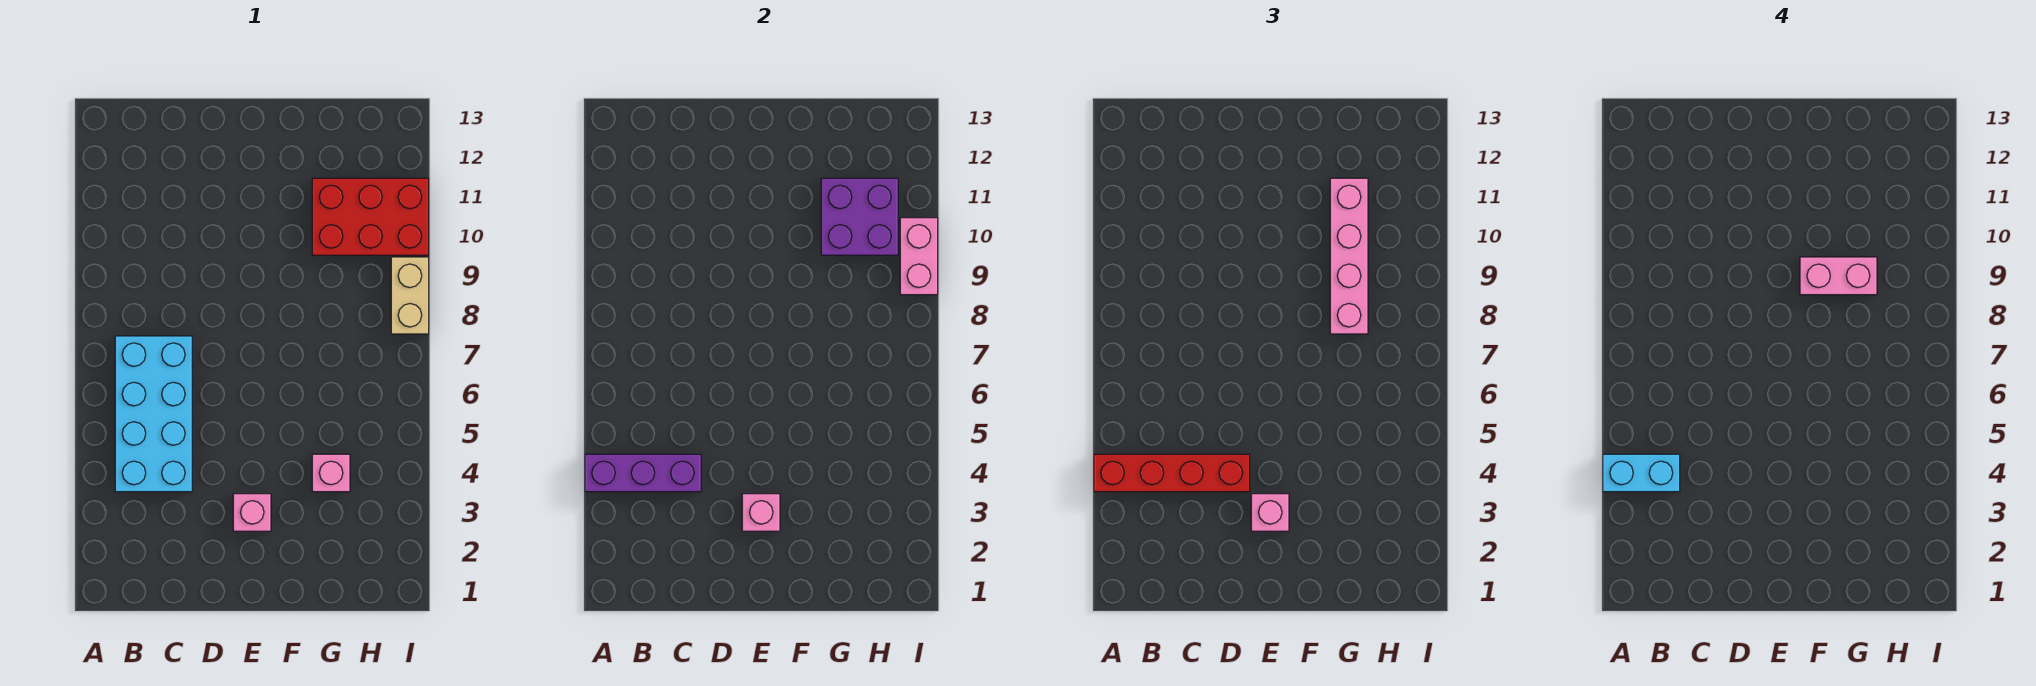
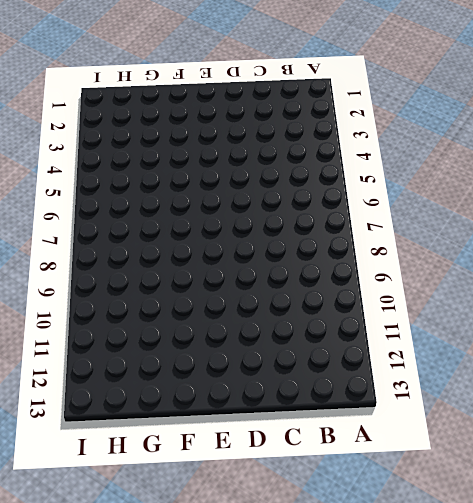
none -> cyan brick B4:C7 level 1
none -> pink brick E3 level 1
none -> pink brick G4 level 1

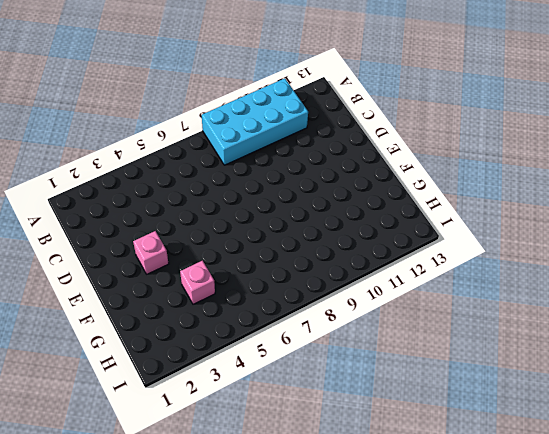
cyan brick A8:B11 level 1 -> cyan brick B4:C7 level 1
none -> red brick G10:I11 level 1
none -> tan brick I8:I9 level 1
none -> purple brick A4:C4 level 2

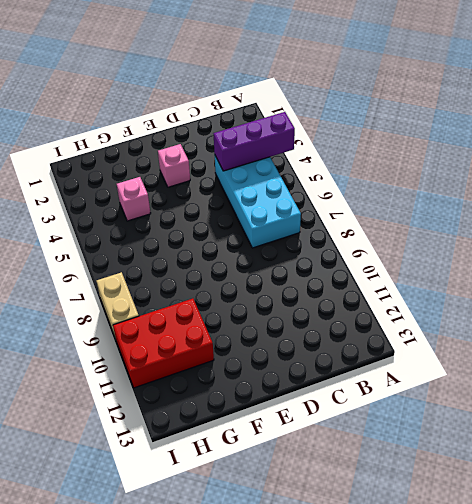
none -> pink brick E3 level 2
none -> purple brick G10:H11 level 2
none -> pink brick I9:I10 level 2

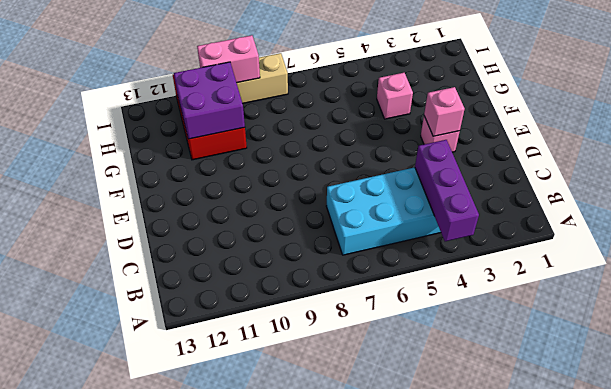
none -> red brick A4:D4 level 3
none -> pink brick E3 level 3
none -> pink brick G8:G11 level 3

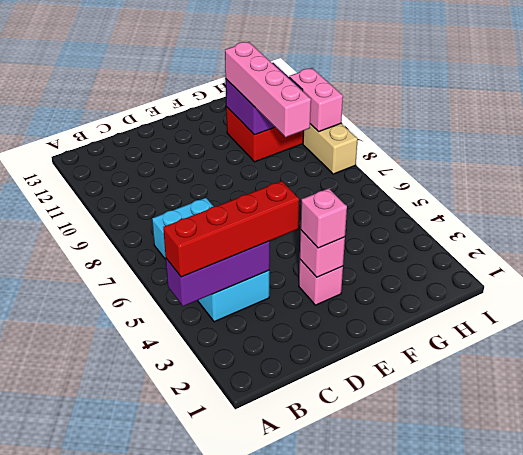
none -> pink brick G4 level 1
none -> cyan brick A4:B4 level 4
none -> pink brick F9:G9 level 4

